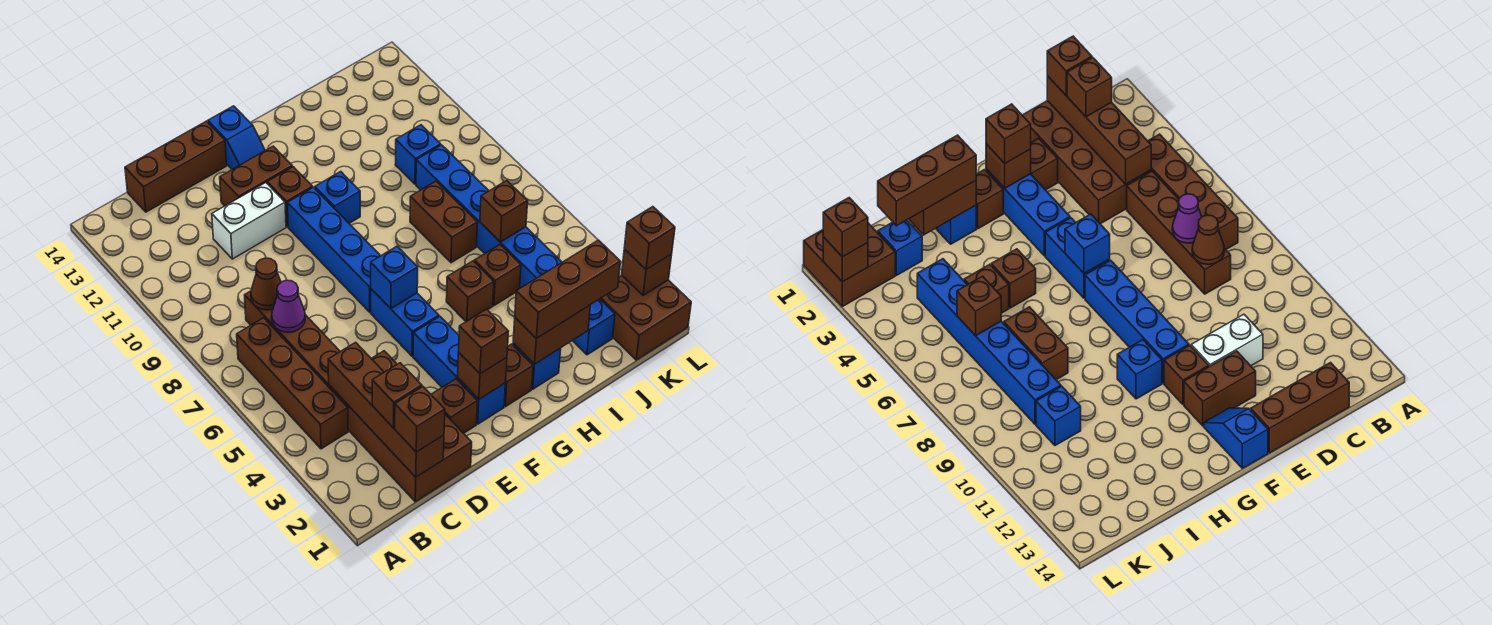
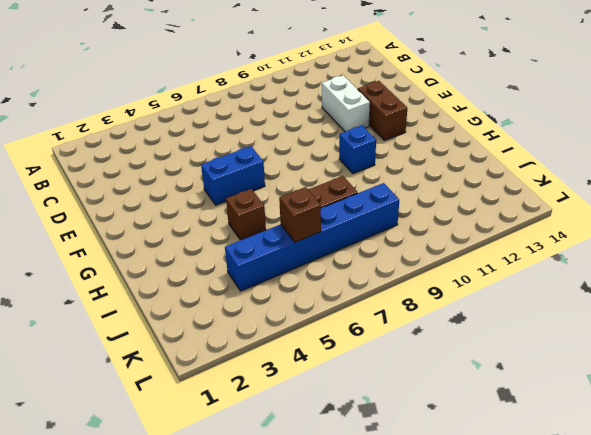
none -> brown brick B4:B7 level 1
none -> brown brick C1:D4 level 1
none -> brown brick C5:C8 level 1
none -> brown brick C14:E14 level 1

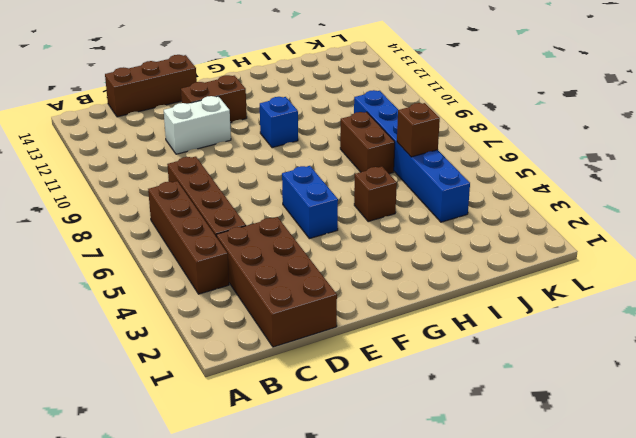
none -> brown brick E2 level 1
none -> blue brick F2:F4 level 1
none -> blue brick F7:F10 level 1
none -> brown brick F11 level 1

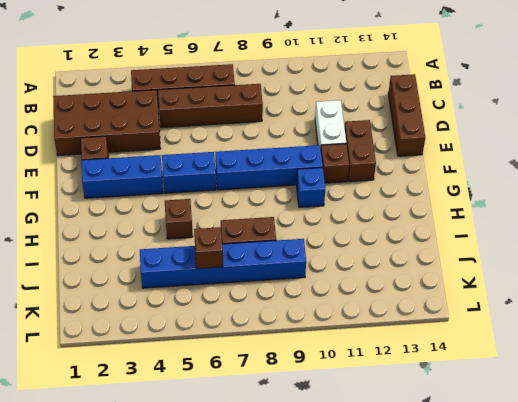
none -> blue slope F13:F14 level 1 top 14
none -> brown brick G2 level 1
none -> blue brick H2 level 1
none -> brown brick I5 level 1

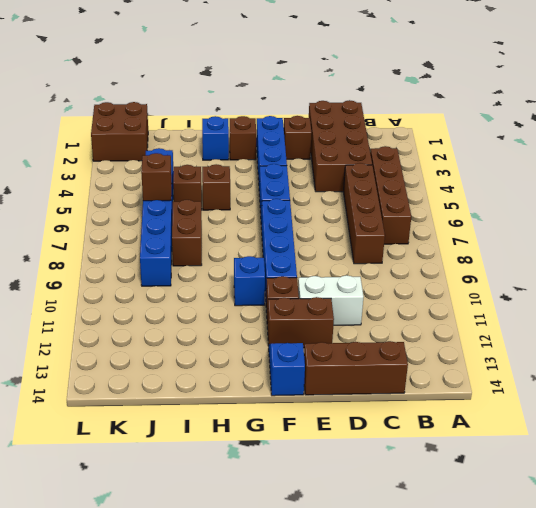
none -> blue brick J2 level 1
none -> blue brick J10 level 1
none -> brown brick C1:C4 level 2
none -> purple cone C7 level 2

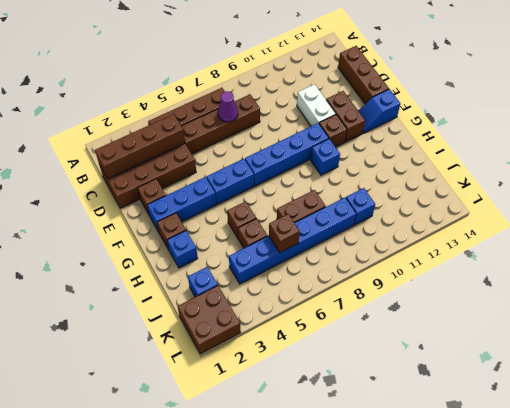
none -> brown cone C8 level 2
none -> brown brick F2 level 2
none -> blue brick F6 level 2
none -> brown brick H2:I2 level 2

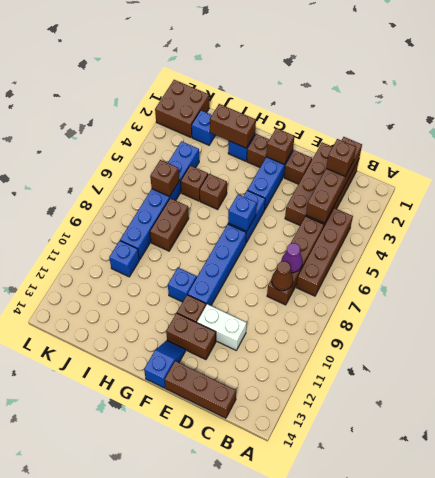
none -> brown brick L2 level 2
none -> brown brick C1 level 3
none -> brown brick F2 level 3
none -> brown brick H2:J2 level 3

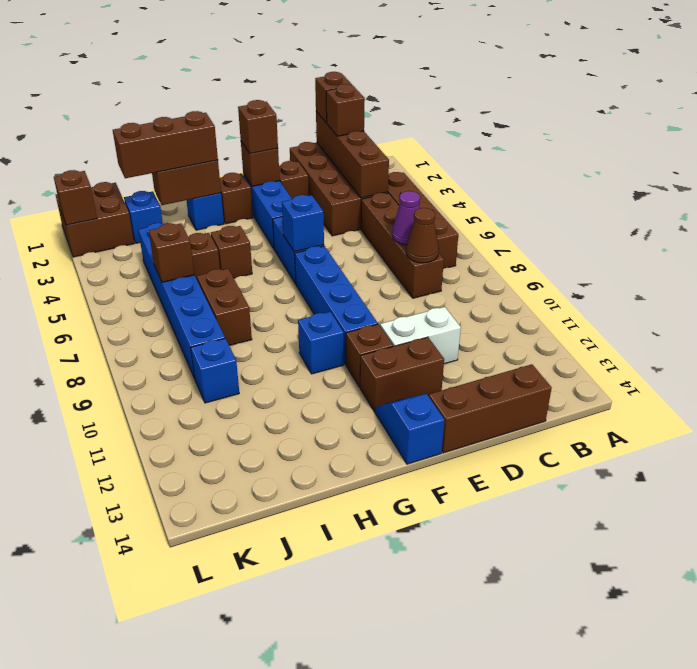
none -> brown brick L2 level 3

